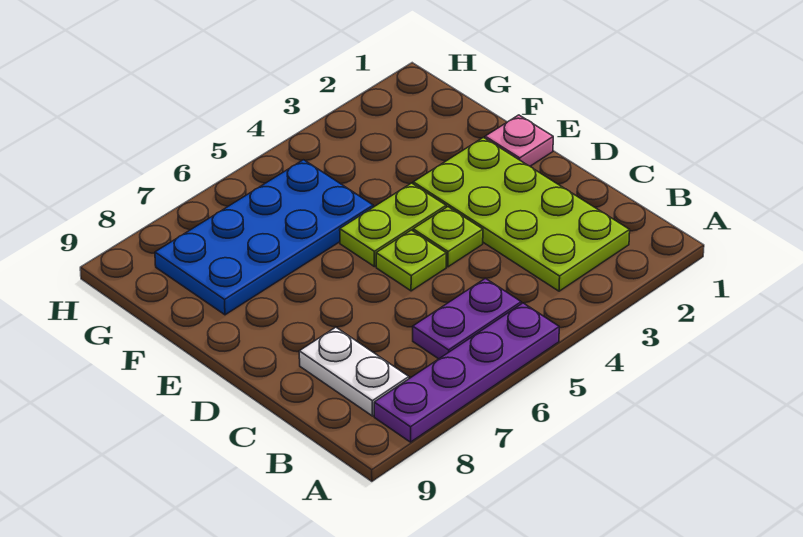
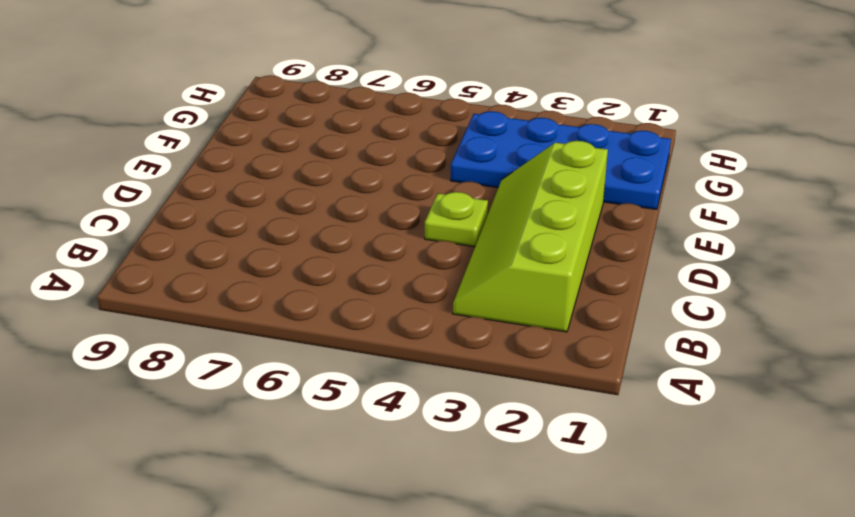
lime slope B2:E3 level 1 top 2 -> lime plate B2:E3 level 1
blue plate F1:G4 level 1 -> blue plate F5:G8 level 1
none -> purple plate A5:A8 level 1
none -> purple plate B5:B6 level 1

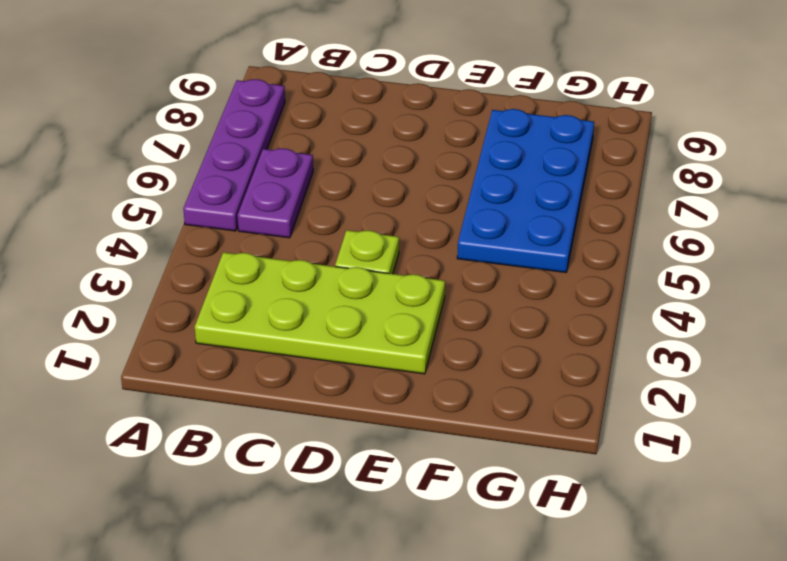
none -> white plate B8:C8 level 1
none -> lime plate D5 level 1

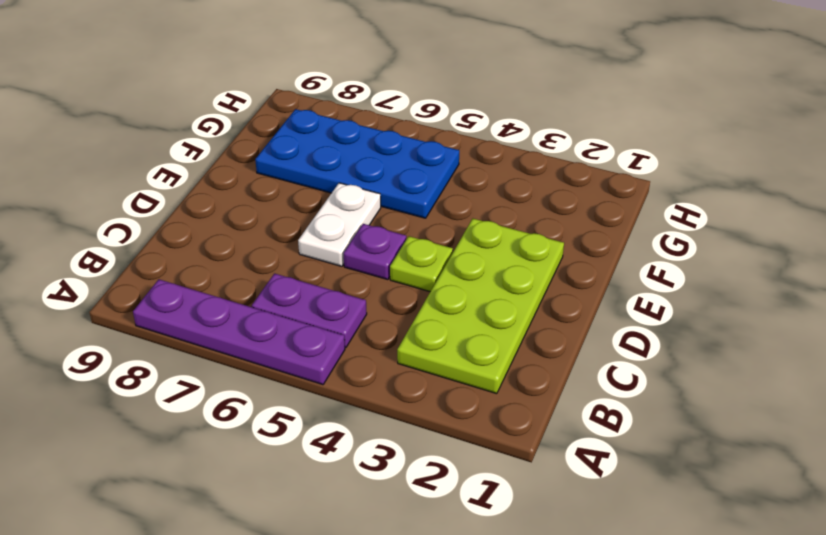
purple plate D5 level 1 -> lime plate D5 level 1
white plate D6:E6 level 1 -> white plate B8:C8 level 1
none -> pink plate E1 level 1
none -> lime plate E4:E5 level 1

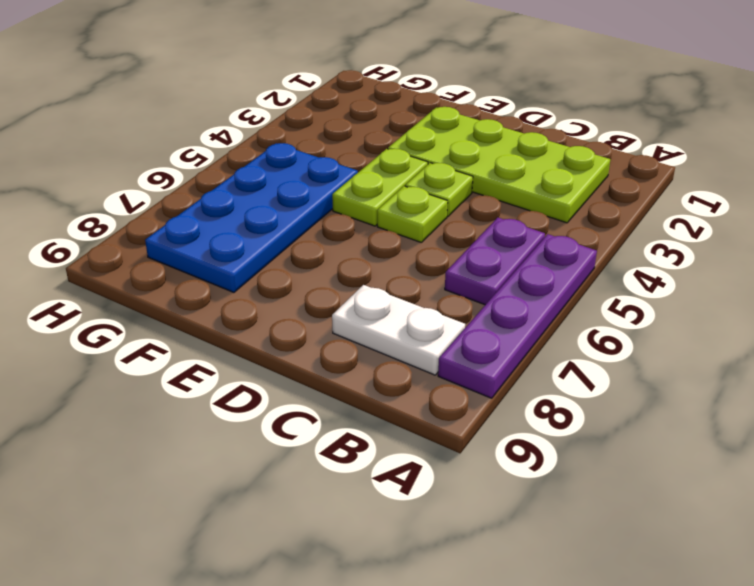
none -> pink plate E1 level 1

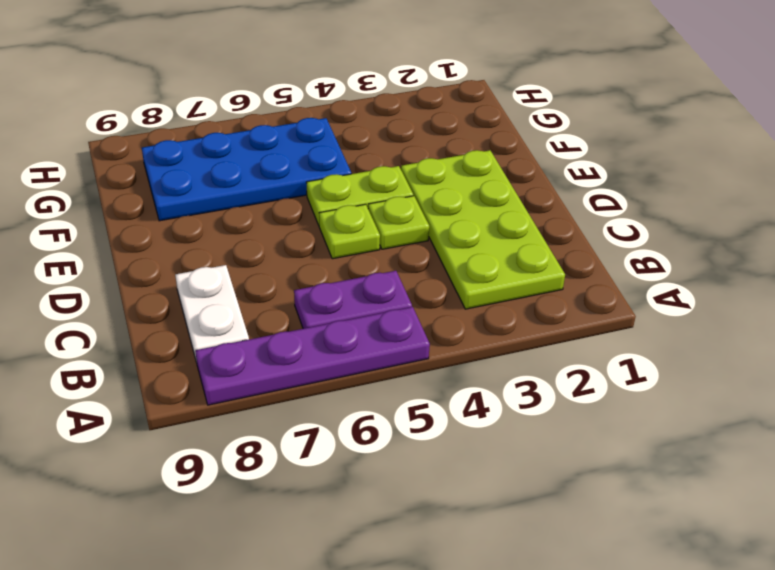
none -> pink plate E1 level 1

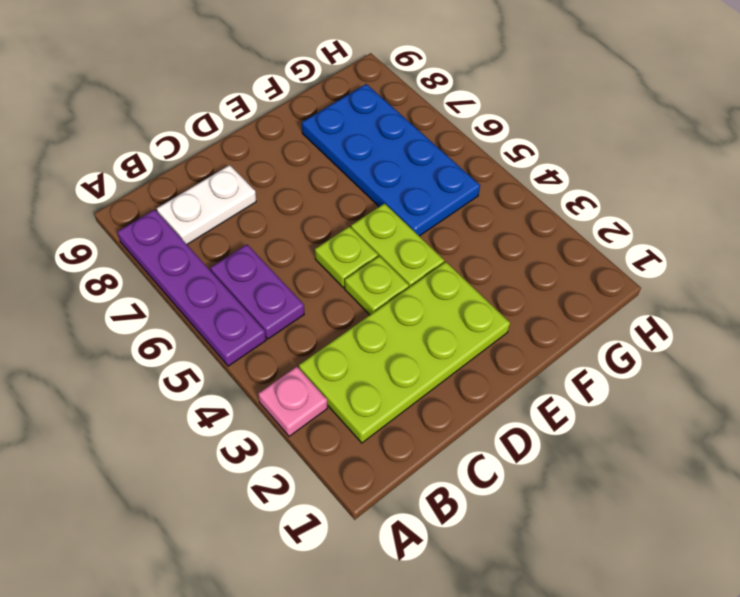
pink plate A3 level 1 -> pink plate E1 level 1

